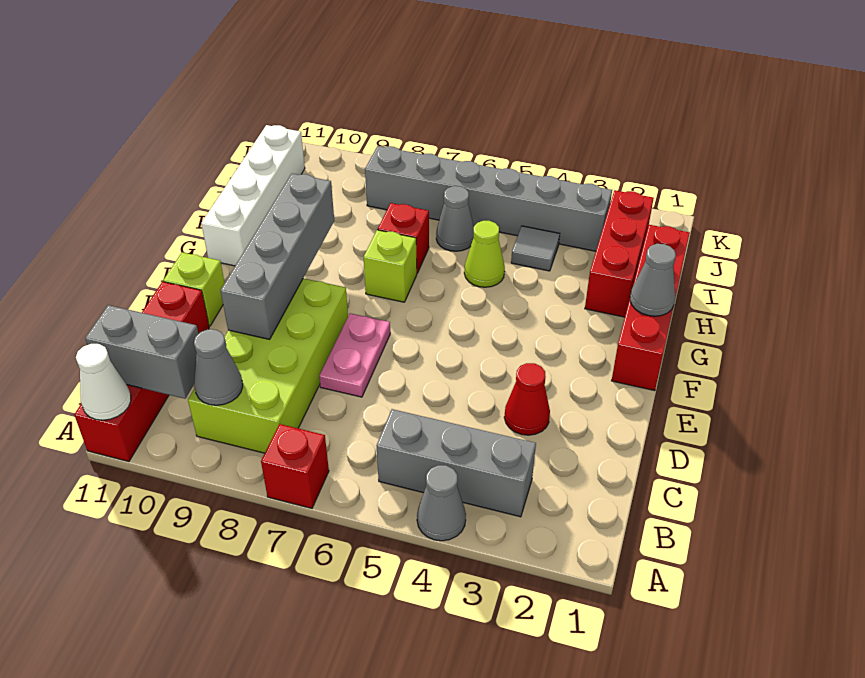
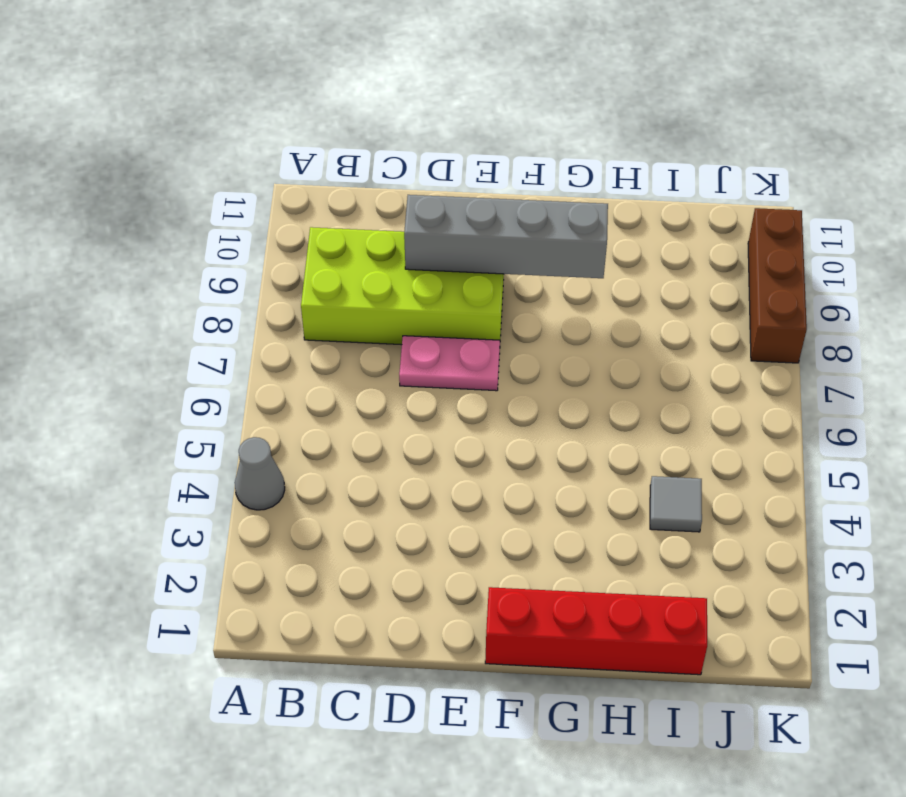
brown brick K8:K10 level 1 -> none
none -> red brick A7 level 1
none -> red brick A11:D11 level 1
none -> grey brick B3:B5 level 1

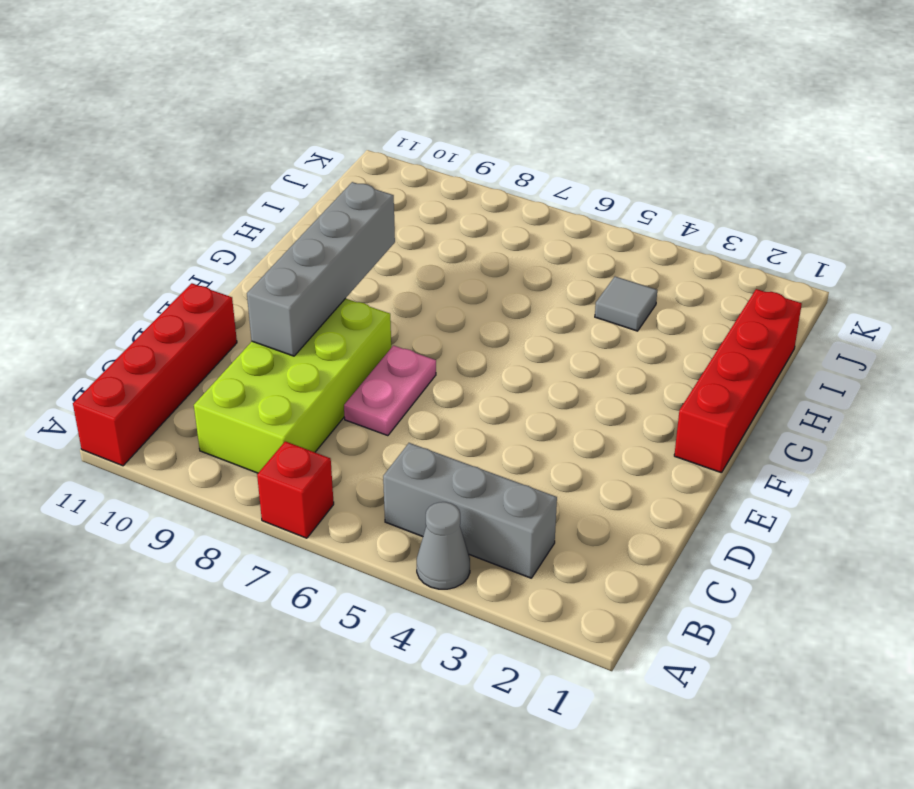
none -> red cone D3 level 1
none -> lime brick E11 level 1
none -> lime brick G7 level 1

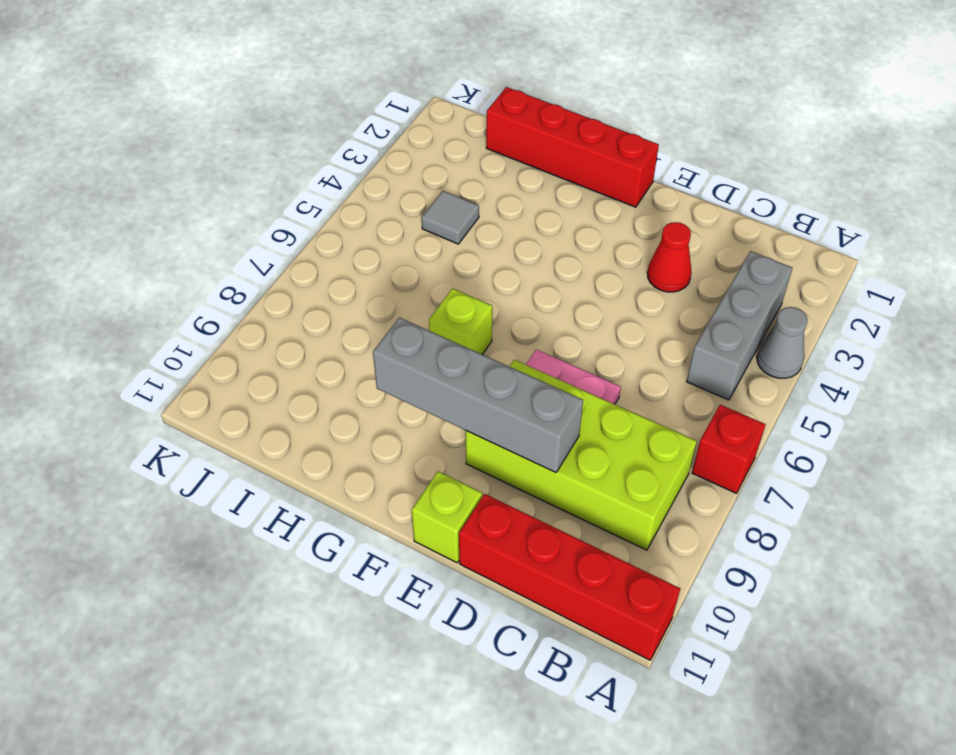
none -> white brick G11:J11 level 1
none -> red brick H2:J2 level 1
none -> lime cone H5 level 1

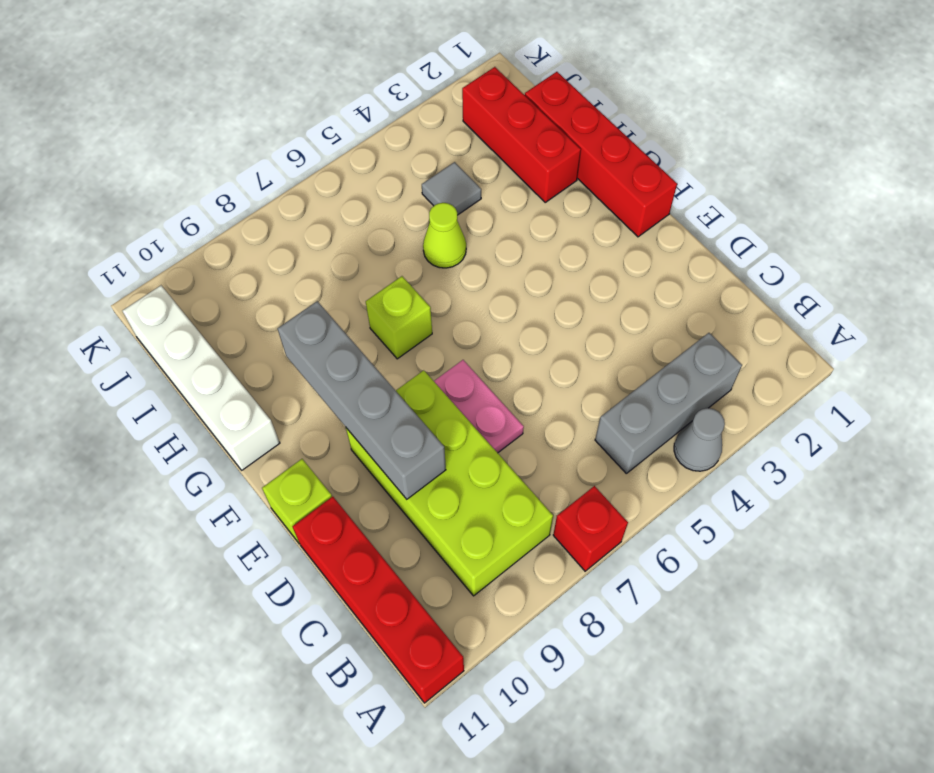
none -> red cone D3 level 1
none -> red brick H7 level 1
none -> grey cone I6 level 1

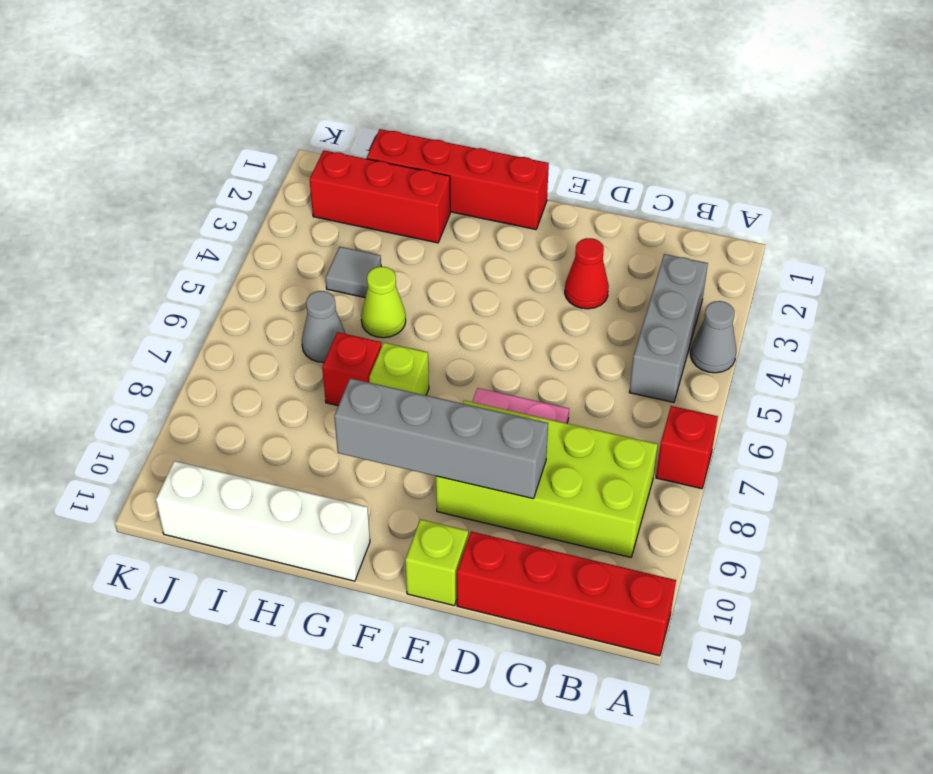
none -> grey brick J3:J8 level 1
none -> white cone A11 level 2
none -> grey cone B9 level 2

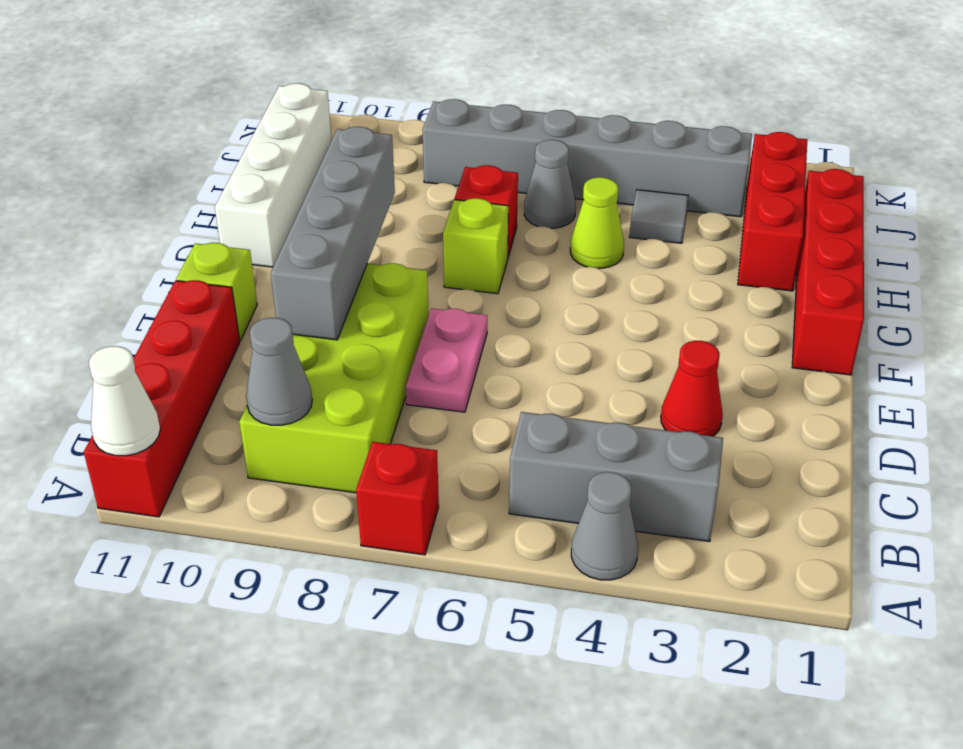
none -> grey brick B10:B11 level 2
none -> grey cone G1 level 2

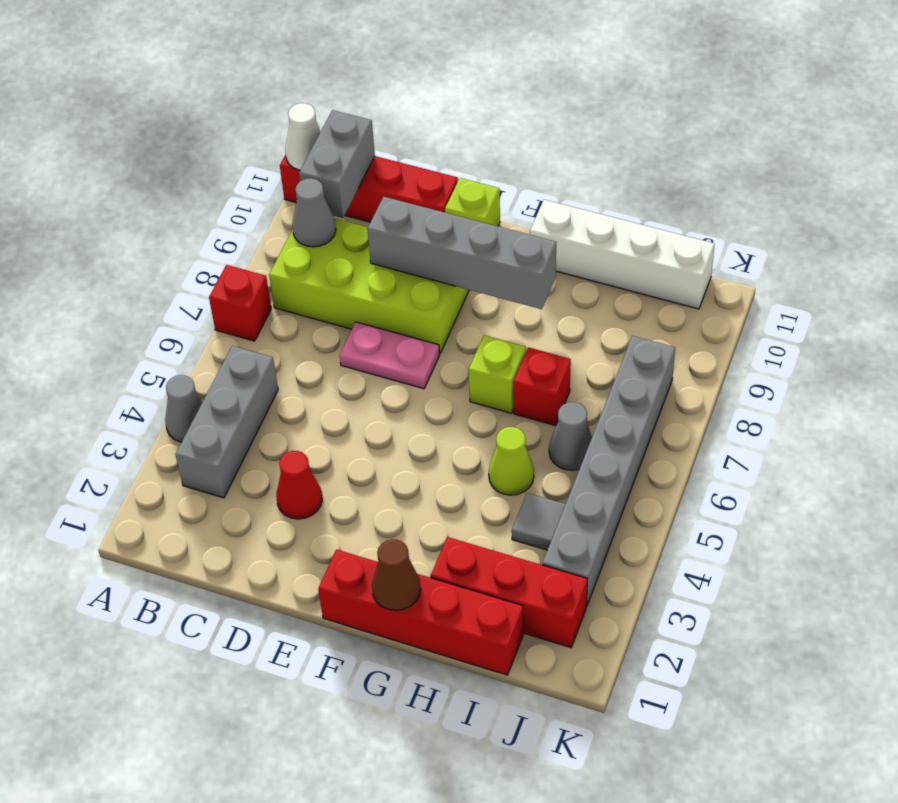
brown cone G1 level 2 -> grey cone G1 level 2

